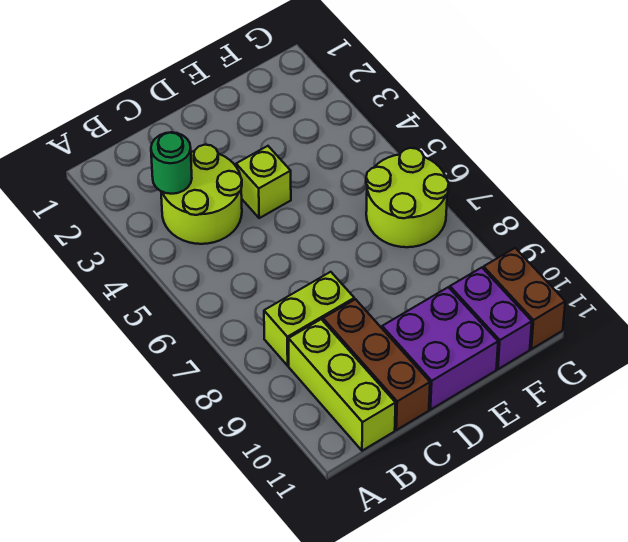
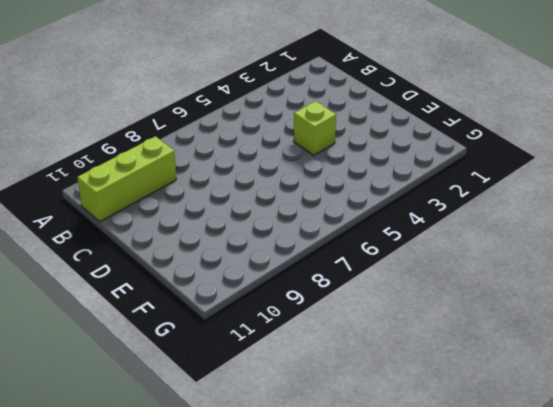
none -> lime round brick B3:C4 level 1
none -> lime brick B8:C8 level 1

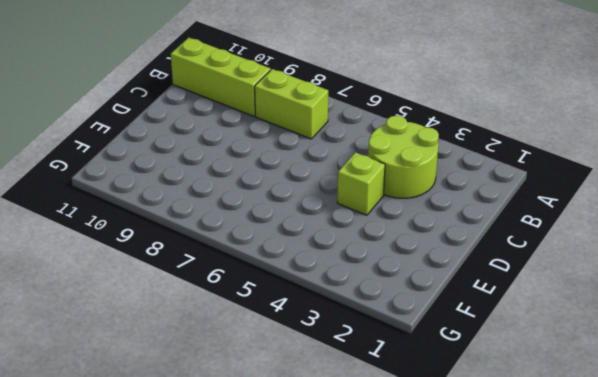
lime brick B7:B8 level 1 -> lime brick B8:C8 level 1
none -> brown brick C9:C11 level 1
none -> purple brick D10:E11 level 1

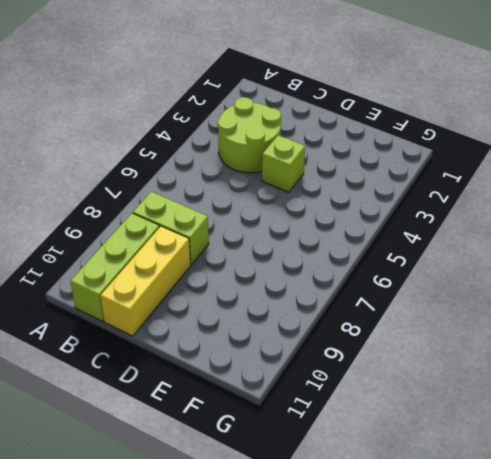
yellow brick C9:C11 level 1 -> brown brick C9:C11 level 1
none -> purple brick D10:E11 level 1
none -> lime round brick F6:G7 level 1

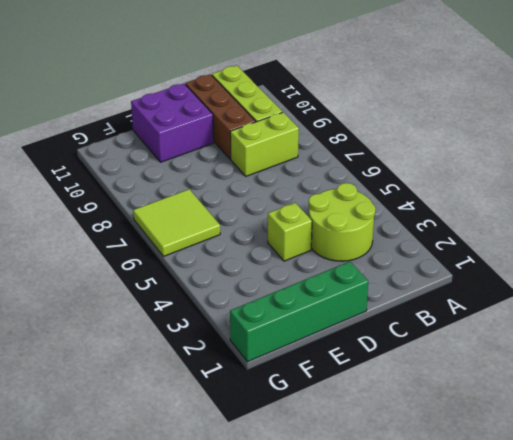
green brick D1:G1 level 1 -> none
lime tile F6:G7 level 1 -> lime round brick F6:G7 level 1
none -> purple brick F10:F11 level 1
none -> brown brick G10:G11 level 1

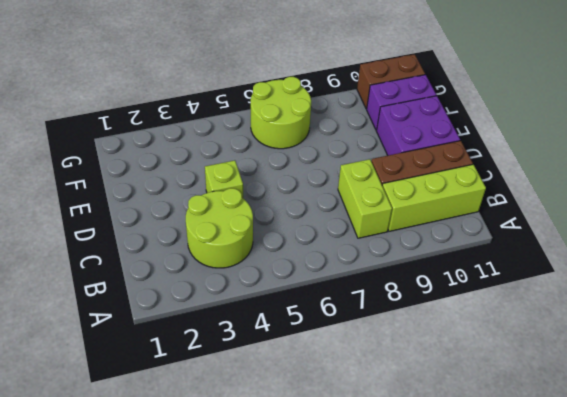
none -> green round brick B3 level 2

